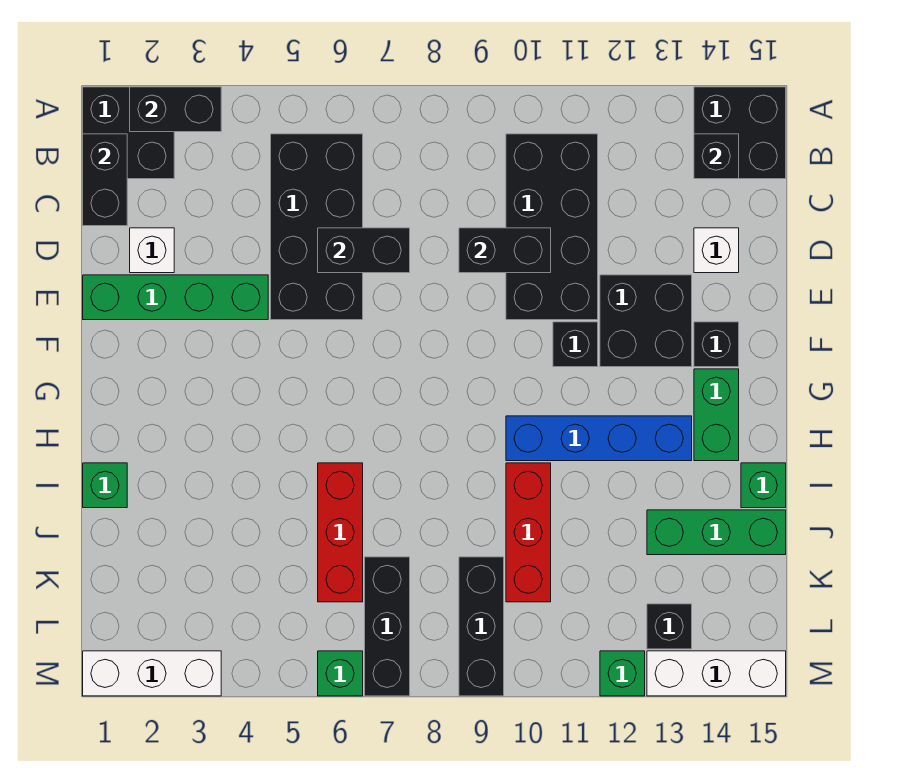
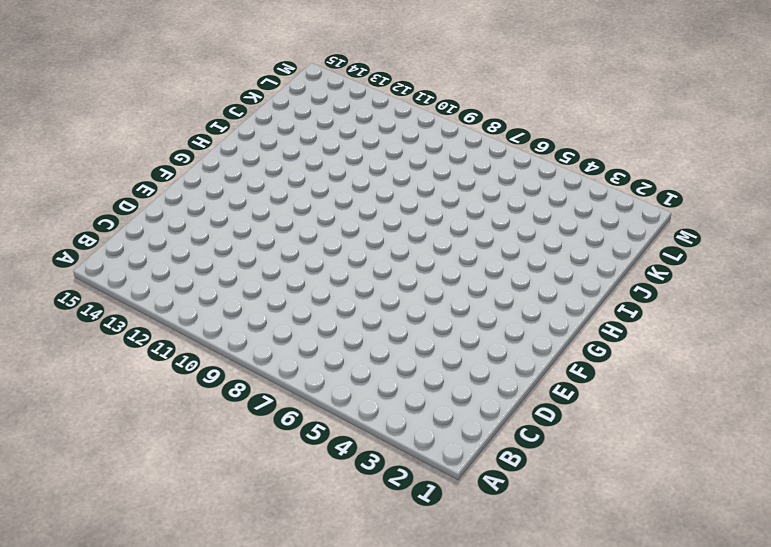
none -> black brick A1:B2 level 1
none -> black brick A14:B15 level 1
none -> black brick B5:E6 level 1

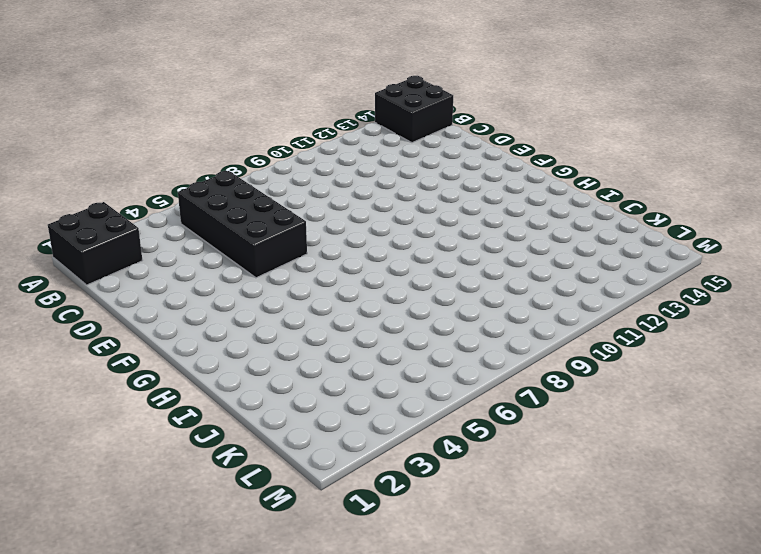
none -> black brick B10:E11 level 1
none -> white brick D2 level 1
none -> white brick D14 level 1

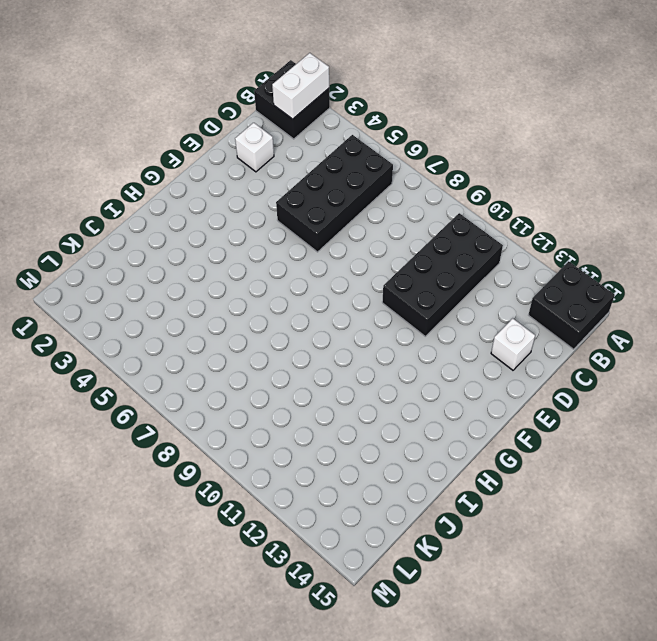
white brick A2:B2 level 2 -> black brick A2:A3 level 2
none -> green brick E1:E4 level 1
none -> black brick E12:F13 level 1
none -> black brick F11 level 1

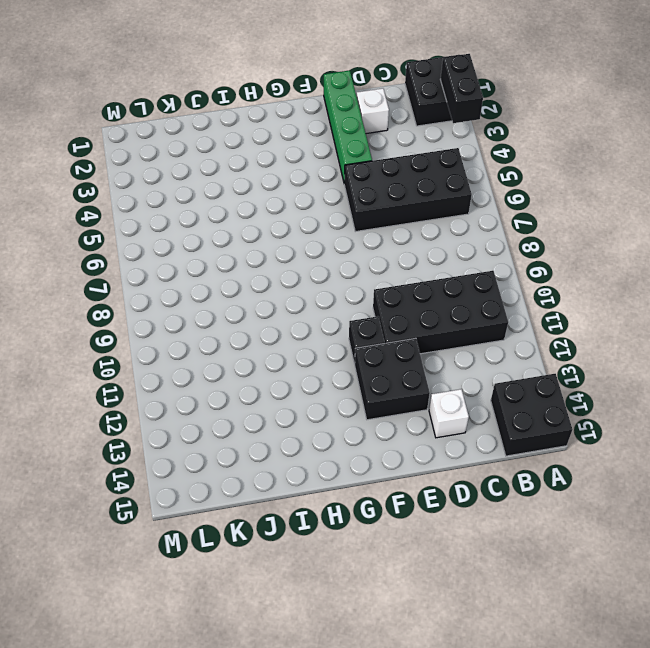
none -> black brick F14 level 1
none -> green brick G14:H14 level 1
none -> blue brick H10:H13 level 1

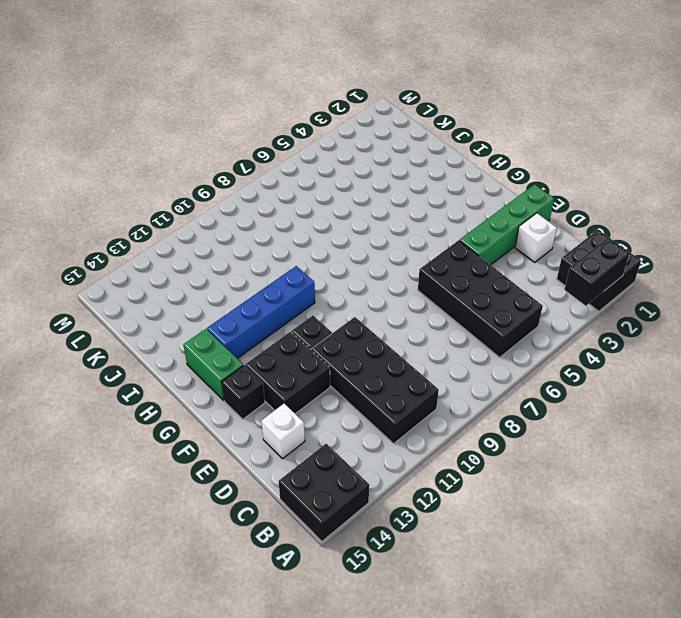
none -> green brick I1 level 1
none -> red brick I6:K6 level 1
none -> red brick I10:K10 level 1

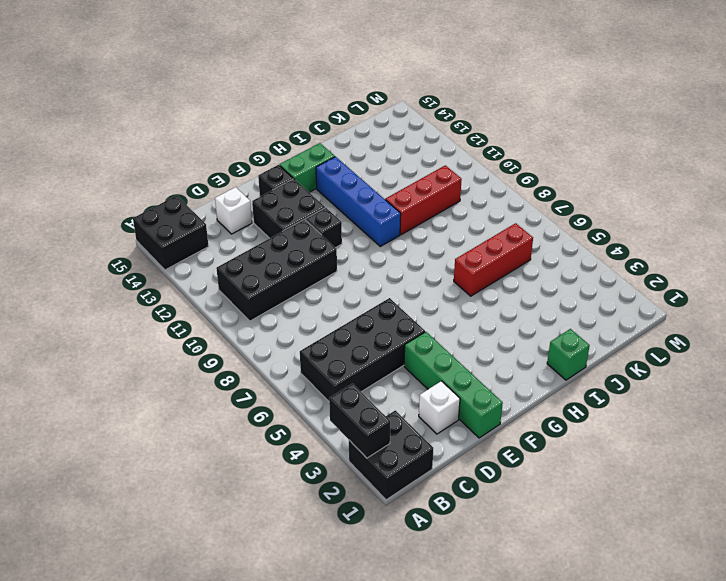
none -> green brick I15 level 1
none -> green brick J13:J15 level 1
none -> black brick K7:M7 level 1

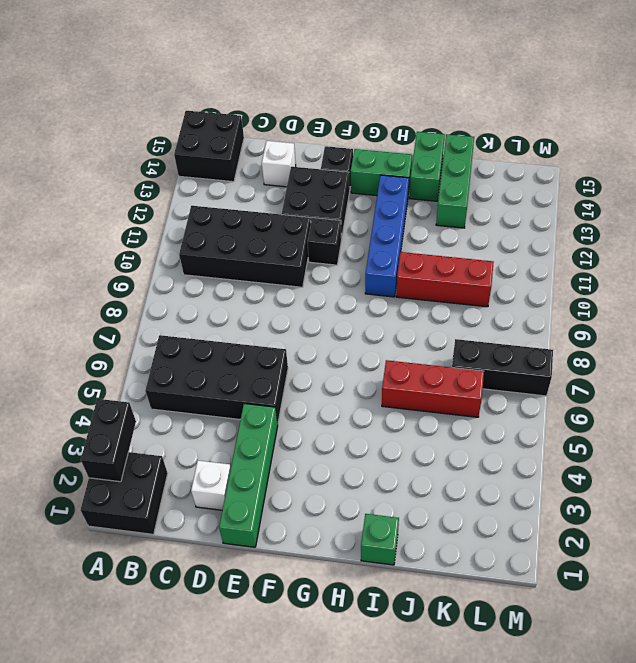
green brick I14:I15 level 1 -> green brick I15 level 1
none -> black brick K9:M9 level 1
none -> black brick L13 level 1
none -> white brick M1:M3 level 1

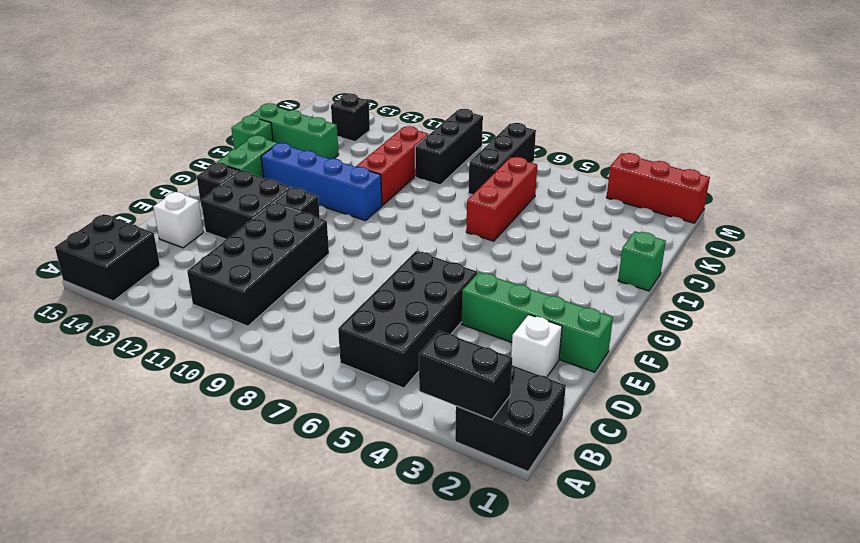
red brick M1:M3 level 1 -> white brick M1:M3 level 1
none -> green brick M6 level 1
none -> green brick M12 level 1
none -> white brick M13:M15 level 1

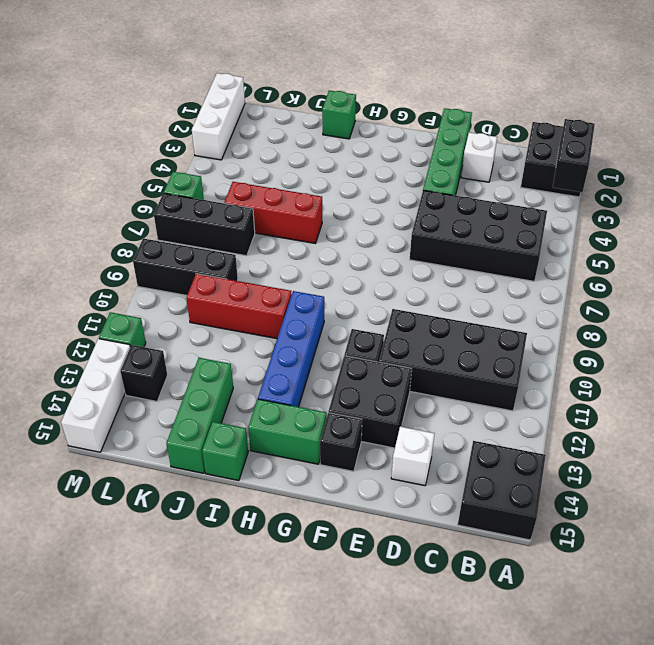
none -> black brick B1:C1 level 2
none -> black brick B14 level 2
none -> black brick D6:D7 level 2

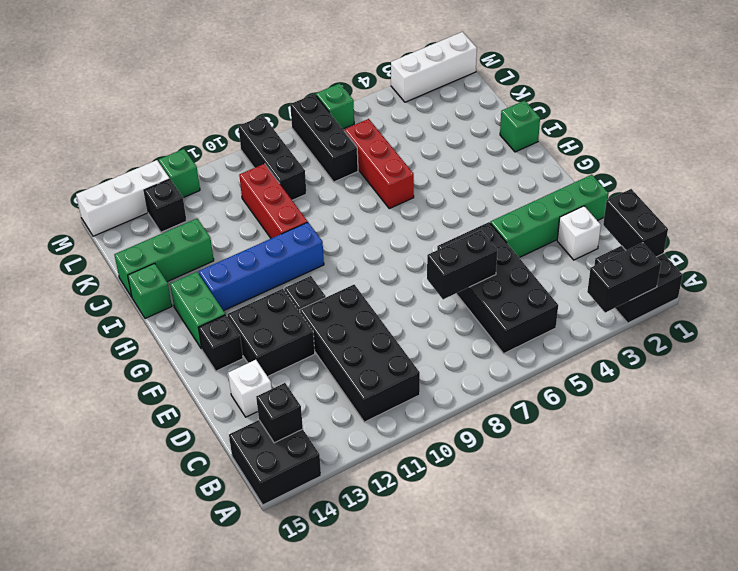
none -> black brick D9:D10 level 2

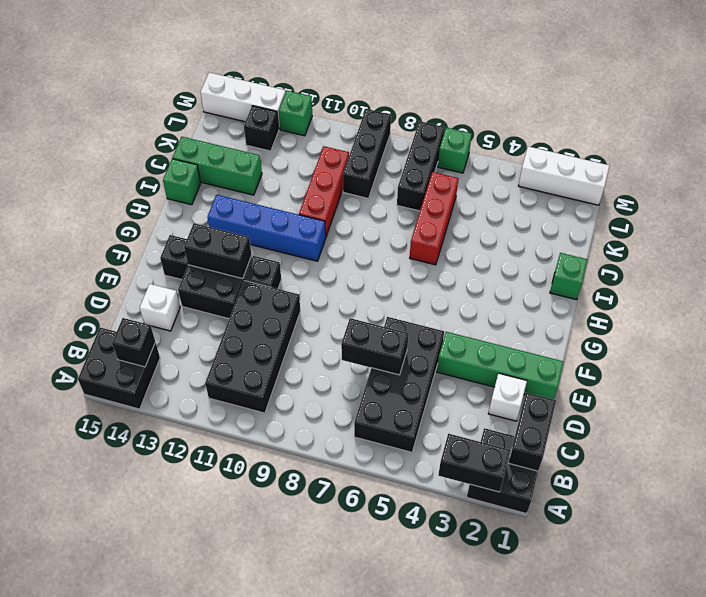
black brick F12:F13 level 2 -> black brick D9:D10 level 2
none -> green brick G14:H14 level 1

